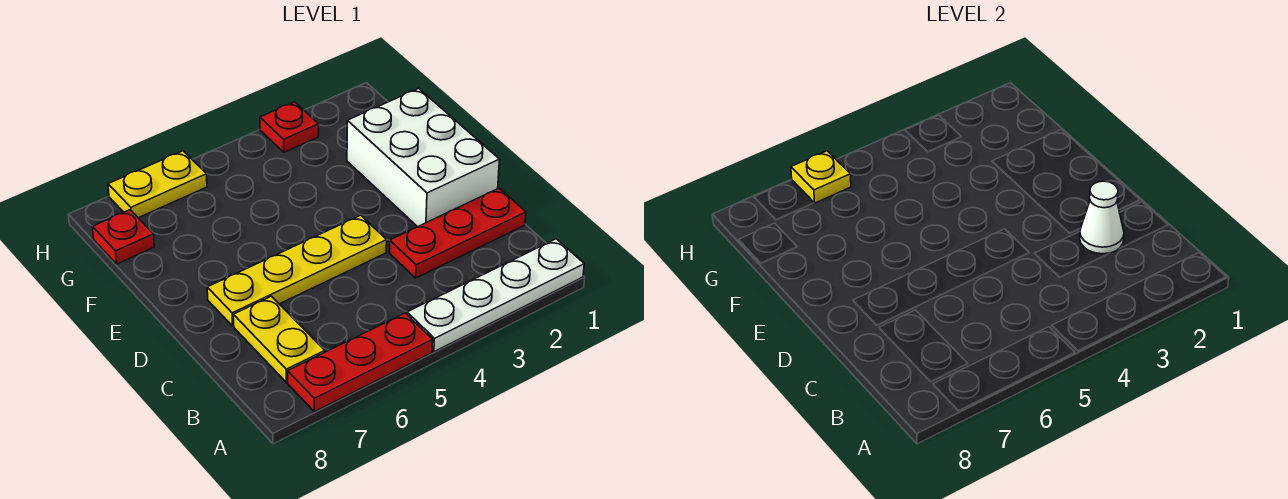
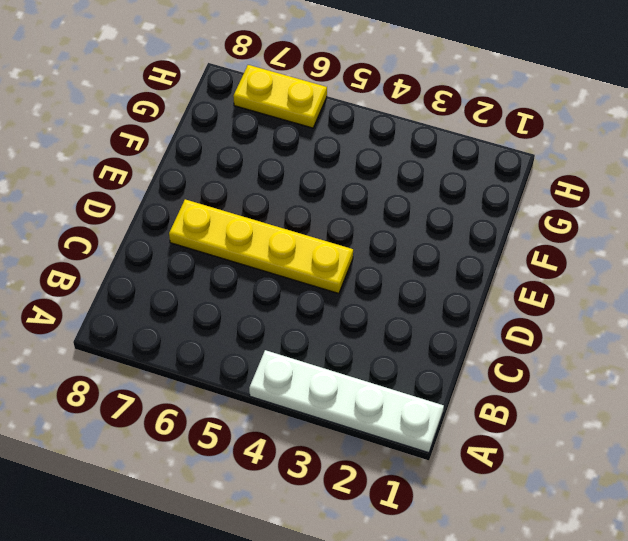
none -> red plate A5:A7 level 1
none -> yellow plate B7:C7 level 1

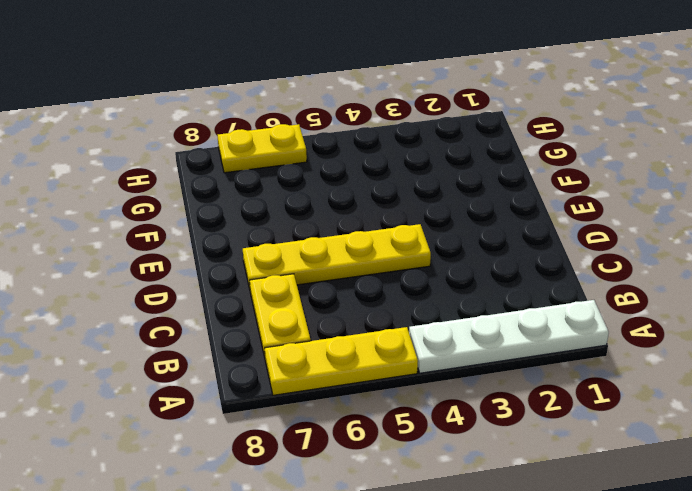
yellow plate A5:A7 level 1 -> red plate A5:A7 level 1
none -> red plate C1:C3 level 1
none -> white brick D1:F2 level 1

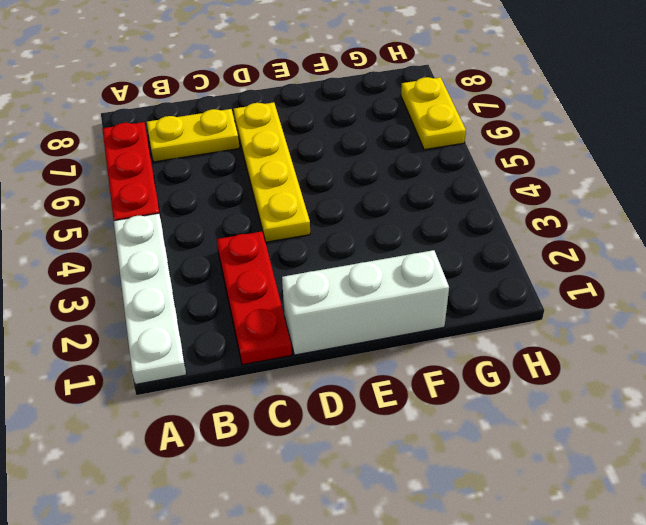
white brick D1:F1 level 1 -> white brick D1:F2 level 1
none -> red plate G8 level 1
none -> red plate H3 level 1

